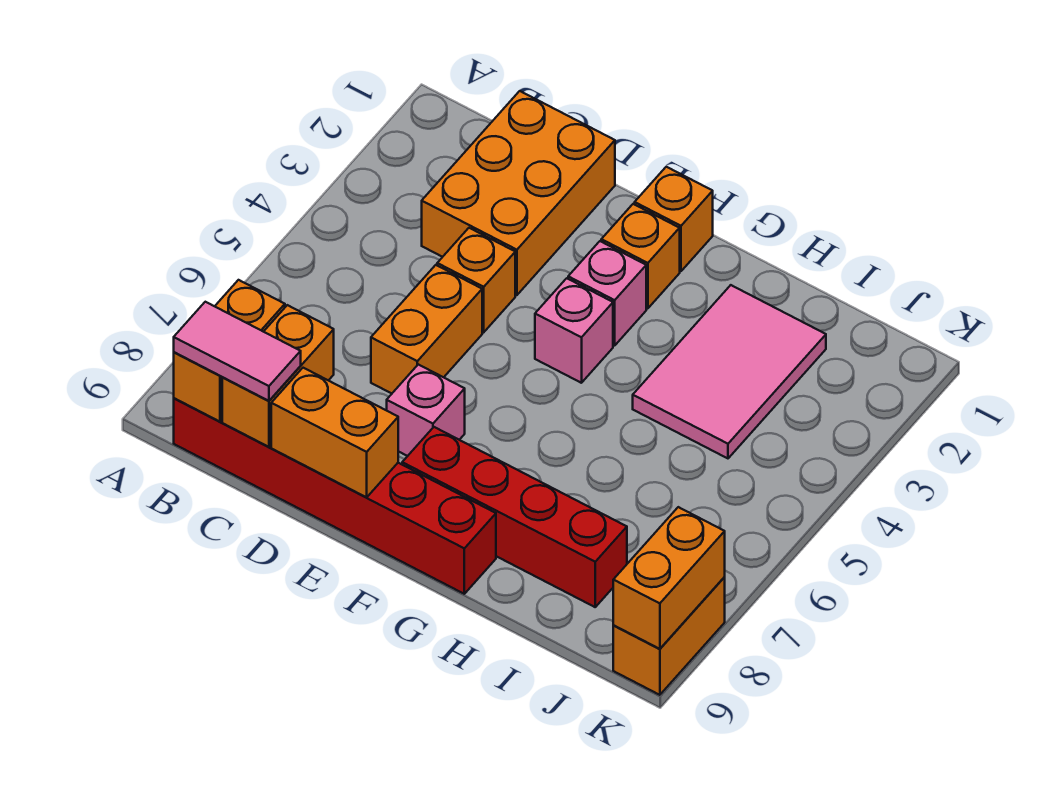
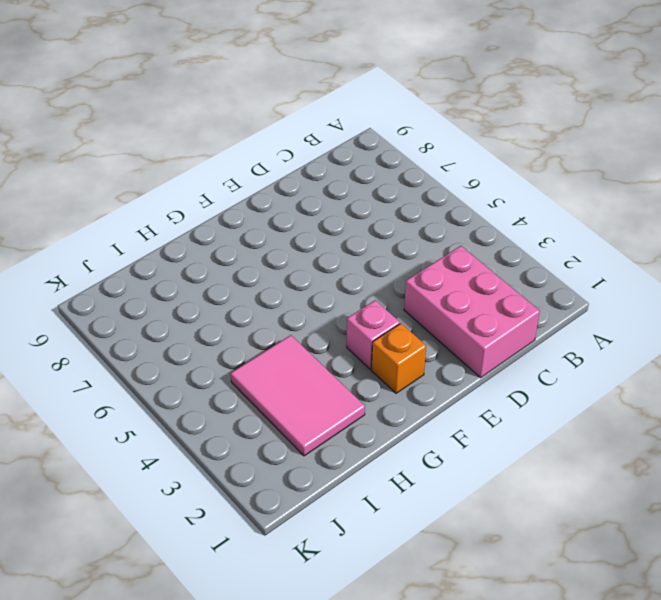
pink brick C1:D3 level 1 -> orange brick C1:D3 level 1
none -> red brick B9:G9 level 1
none -> orange brick D4 level 1
none -> orange brick D5:D6 level 1

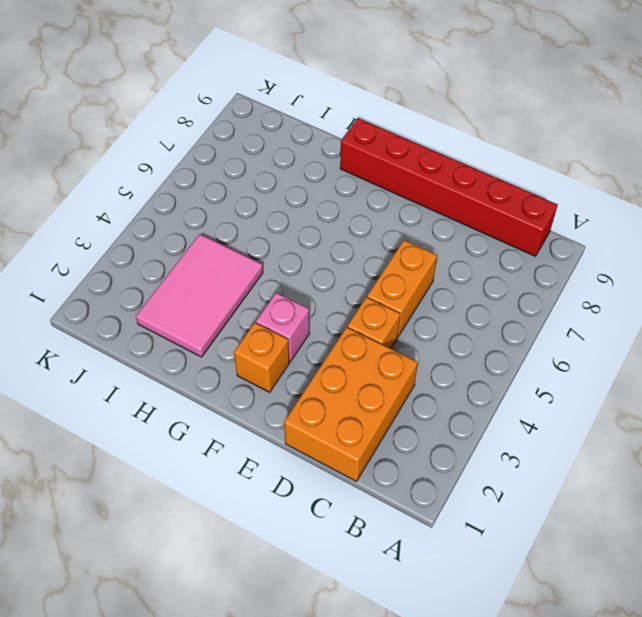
none -> pink brick E7 level 1
none -> orange brick F1 level 1
none -> pink brick F4 level 1

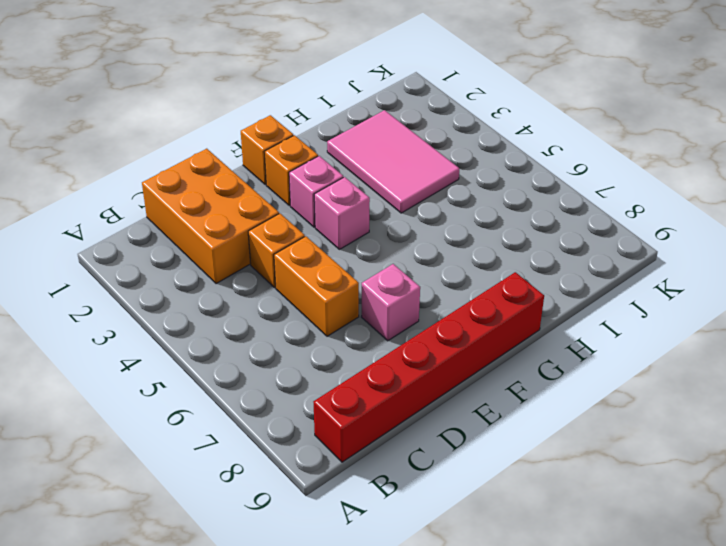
none -> red brick F8:I8 level 1
none -> orange brick K8:K9 level 1
none -> orange brick B8:B9 level 2

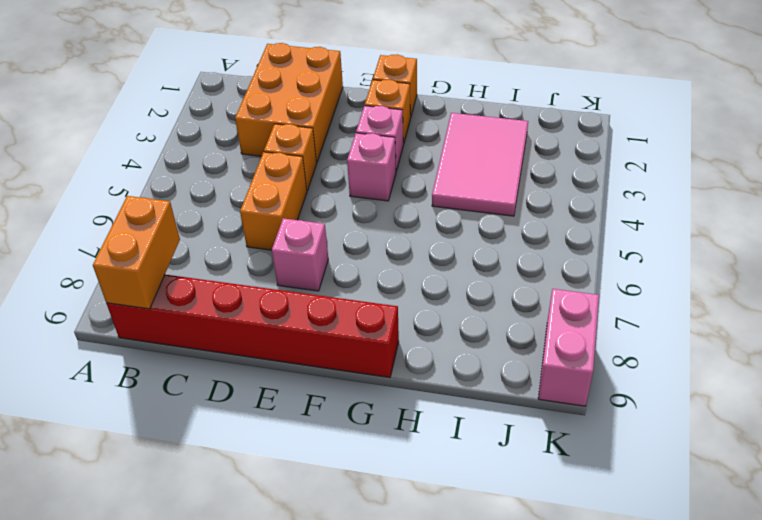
pink brick K8:K9 level 1 -> orange brick K8:K9 level 1
none -> red brick F8:I8 level 1
none -> orange brick C8:C9 level 2
none -> orange brick D9:E9 level 2

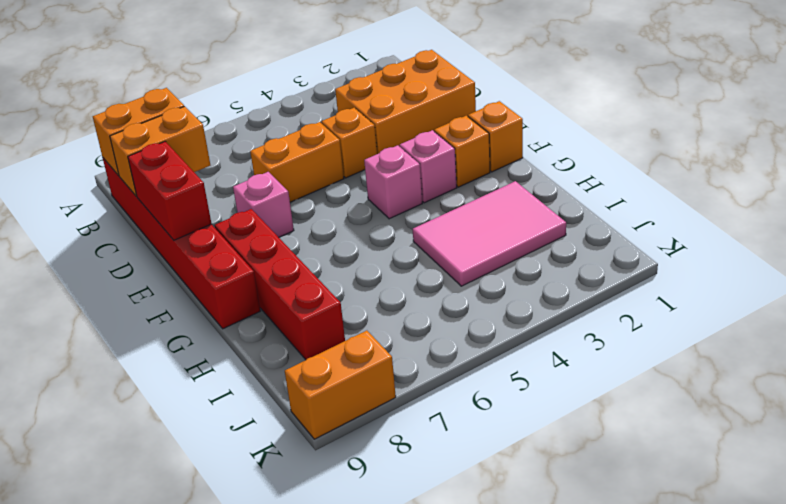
red brick D9:E9 level 2 -> orange brick D9:E9 level 2
none -> orange brick K8:K9 level 2
none -> pink tile B9:C9 level 3

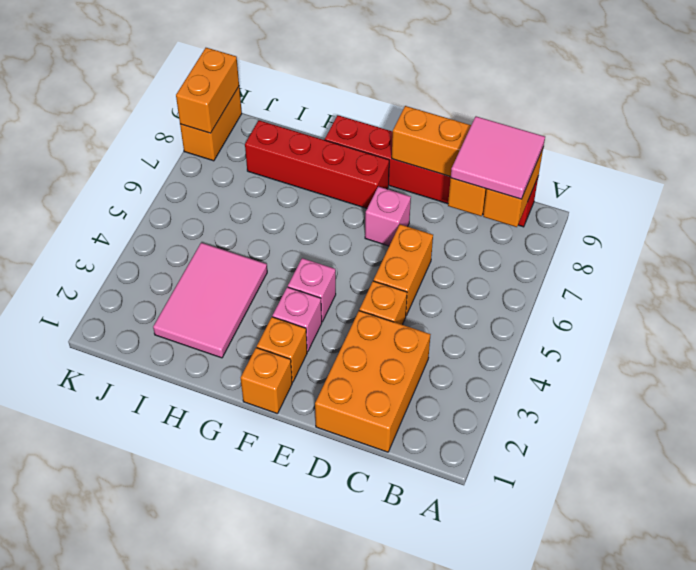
pink tile B8:C9 level 3 -> pink tile B9:C9 level 3

